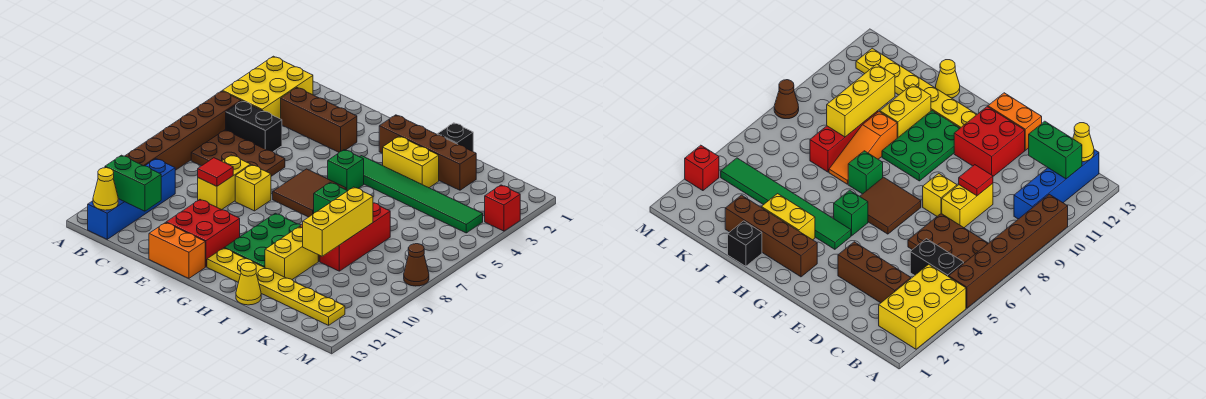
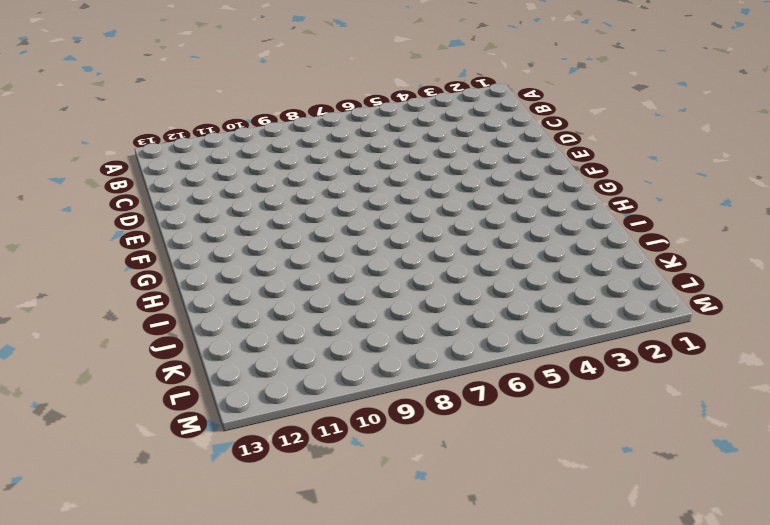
none -> yellow brick A2:B4 level 1
none -> brown brick A5:A10 level 1
none -> black brick B5:C5 level 1

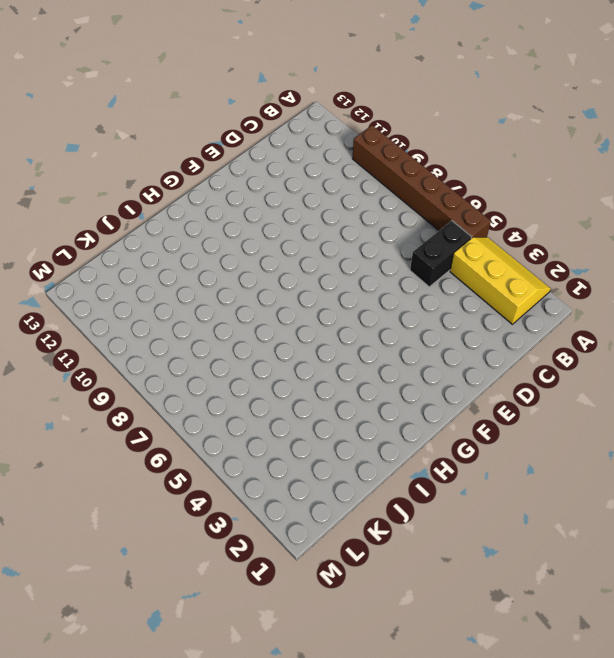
yellow slope A2:B4 level 1 top B -> yellow brick A2:B4 level 1
none -> brown plate B6:D7 level 1
none -> blue brick B10:B13 level 1
none -> brown brick C3:E3 level 1

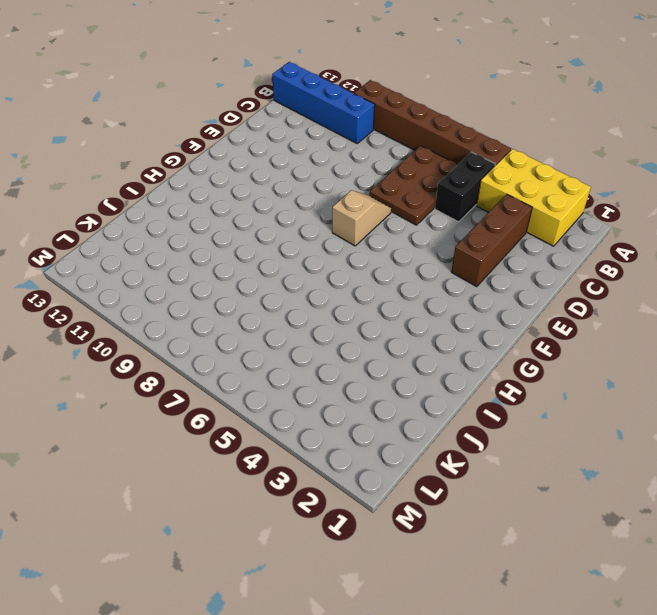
tan slope E7:F7 level 1 top F -> brown tile F6:G7 level 1
none -> yellow brick D8:D9 level 1
none -> yellow brick E8 level 1
none -> red brick E11:F12 level 1

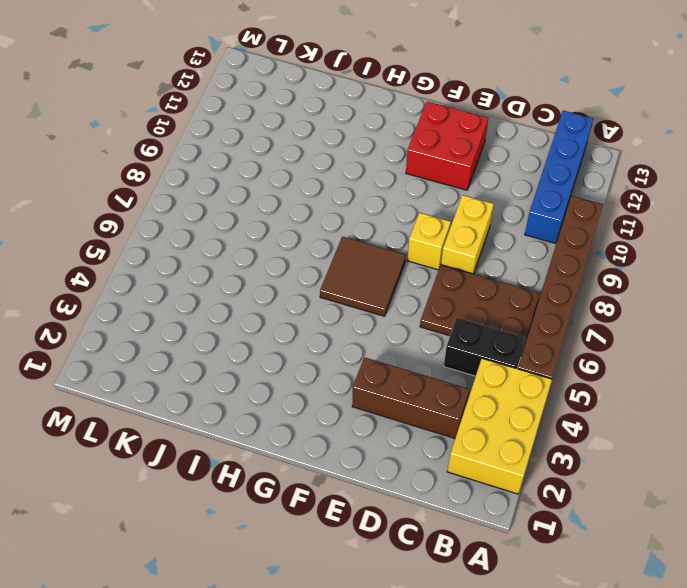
none -> orange brick E13:F13 level 1
none -> brown brick G2:J2 level 1
none -> green tile G4:L4 level 1

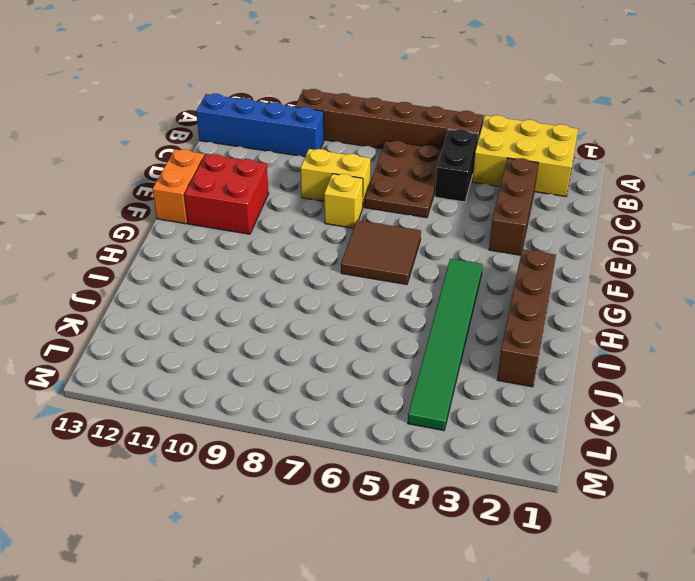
none -> green brick G5 level 1
none -> green plate G9:H11 level 1
none -> yellow plate G12:L12 level 1

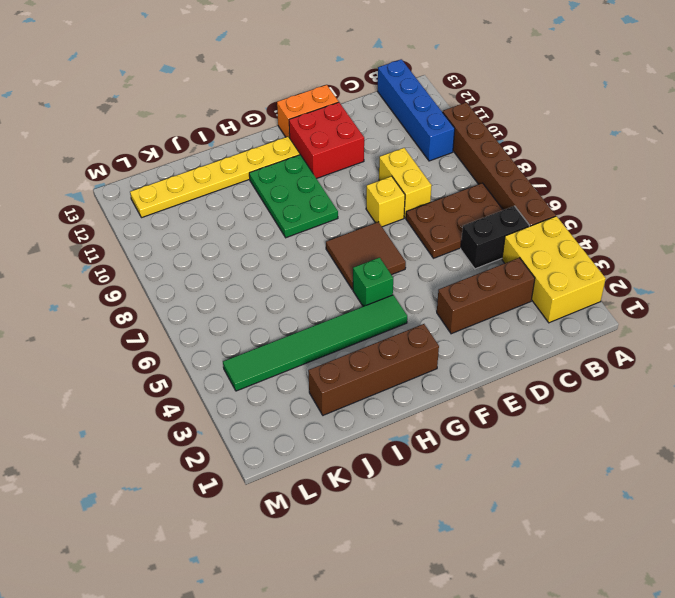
none -> yellow brick H3:I3 level 1
none -> green brick H7 level 1
none -> black brick I1 level 1

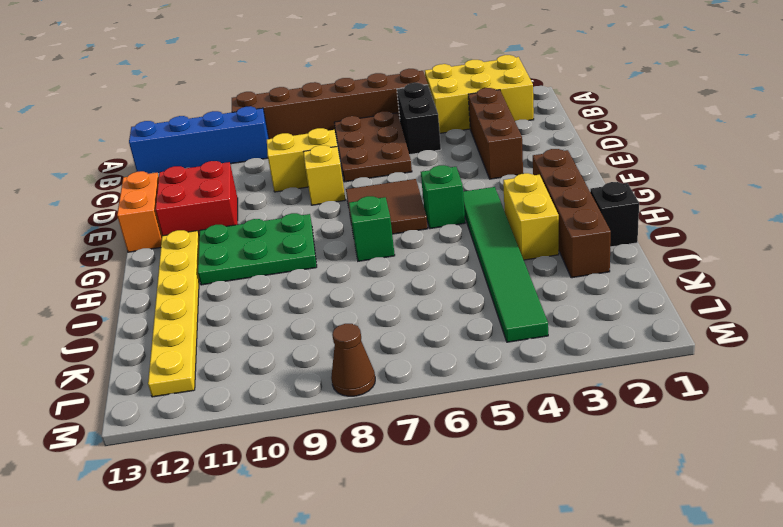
none -> orange slope I7:I9 level 1 top 9
none -> yellow brick I10:I11 level 1
none -> yellow cone I13 level 1

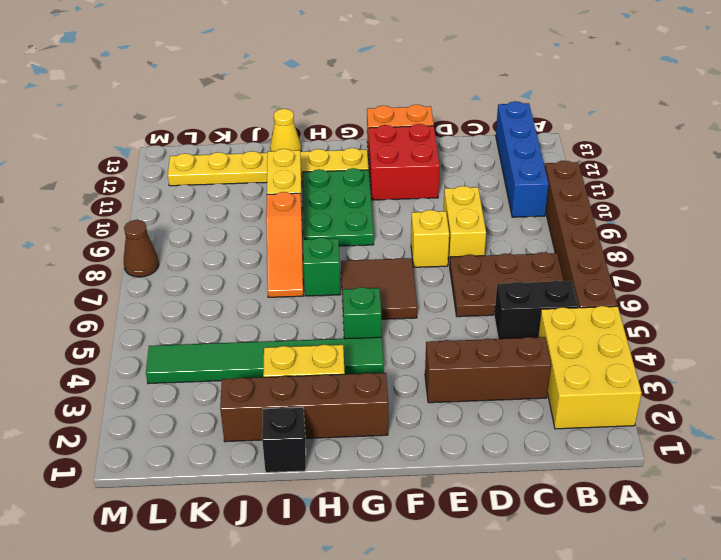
none -> red brick J7:J9 level 1
none -> red brick M3 level 1
none -> green brick B12:C12 level 2

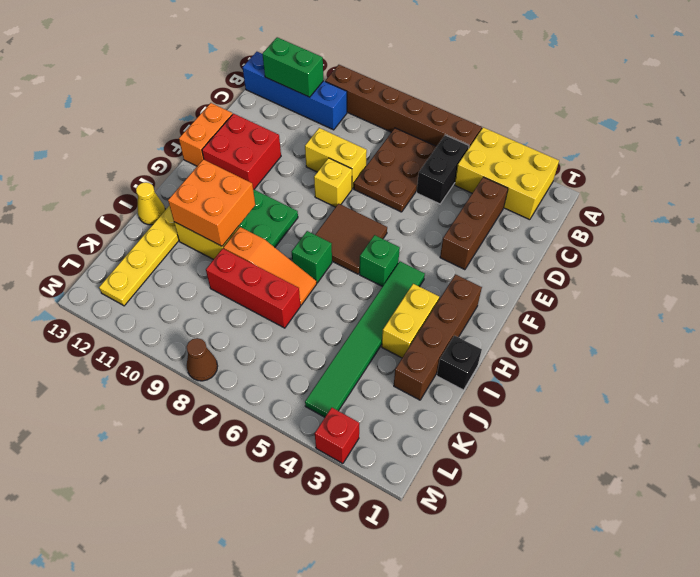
green brick B11:B12 level 2 -> green brick B12:C12 level 2
orange brick H10:I11 level 2 -> none
none -> yellow cone B13 level 2
none -> red tile D9 level 2
none -> yellow brick J8:J10 level 2

